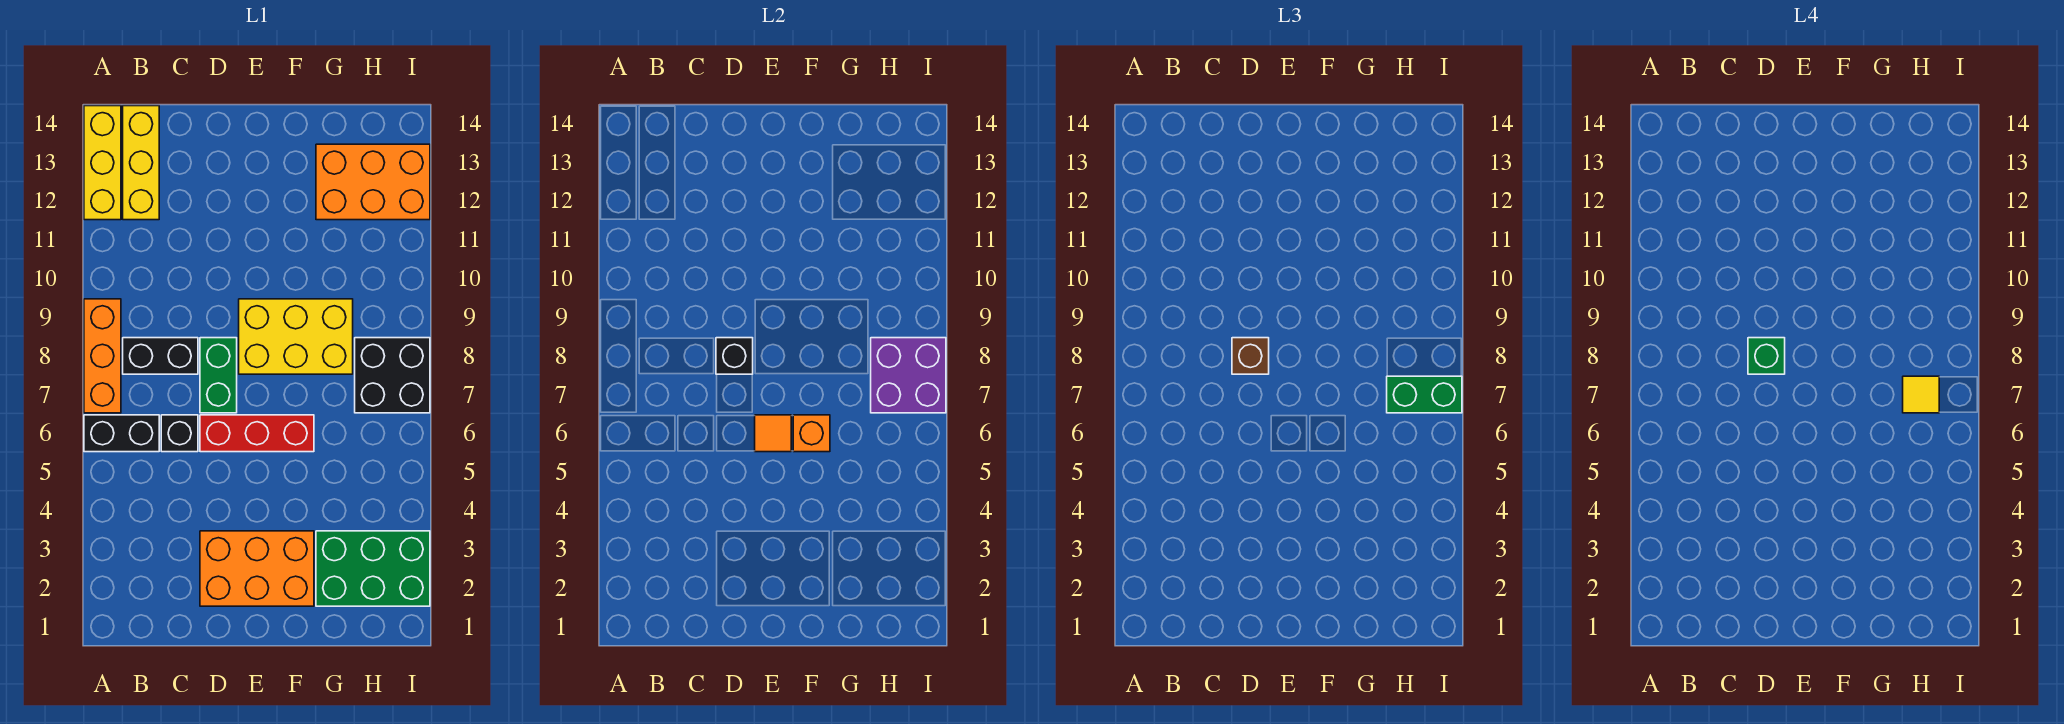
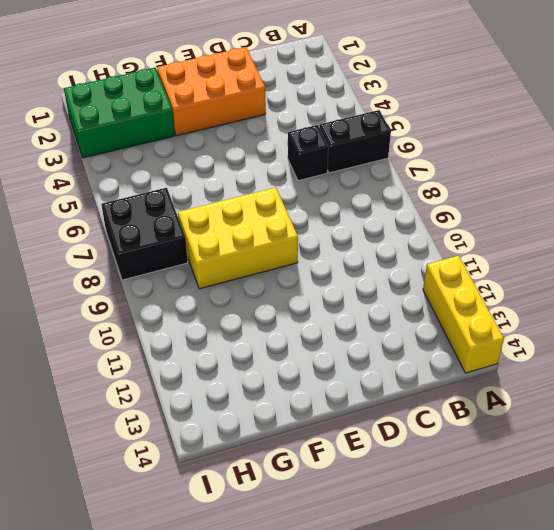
none -> orange brick A7:A9 level 1
none -> black brick B8:C8 level 1
none -> yellow brick B12:B14 level 1

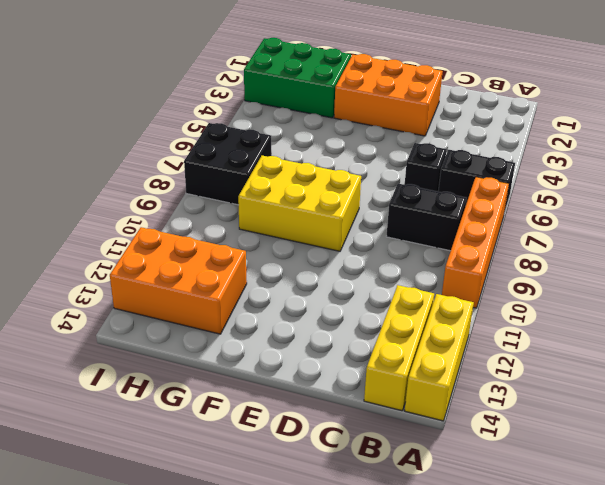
orange brick A7:A10 level 1 -> orange brick A7:A9 level 1
none -> red brick D6:F6 level 1
none -> green brick D7:D8 level 1
none -> black brick D8 level 2

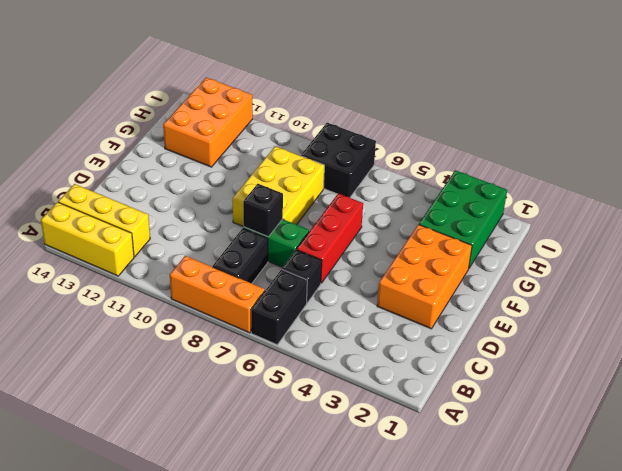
none -> orange tile E6 level 2
none -> orange brick F6 level 2
none -> purple brick H7:I8 level 2

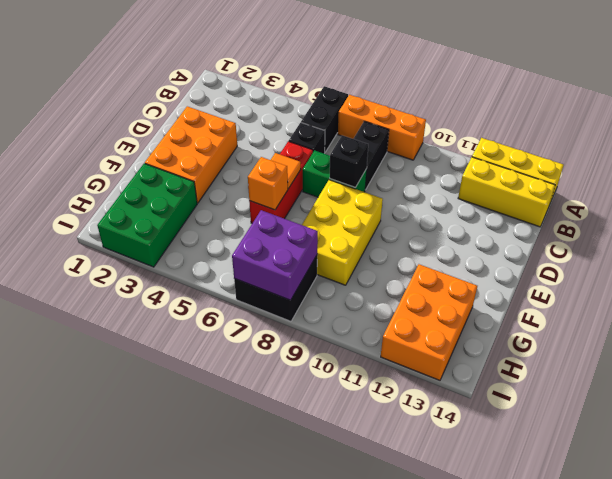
none -> brown brick D8 level 3
none -> green brick H7:I7 level 3
none -> green brick D8 level 4

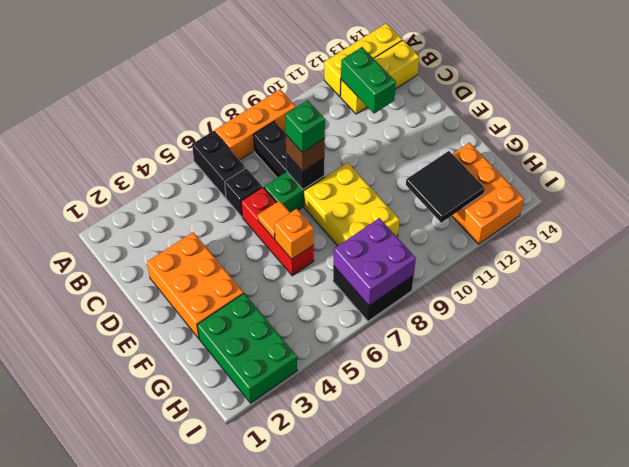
green brick B12:C12 level 2 -> green brick H7:I7 level 3
black tile G11:H12 level 2 -> none
none -> yellow tile H7 level 4

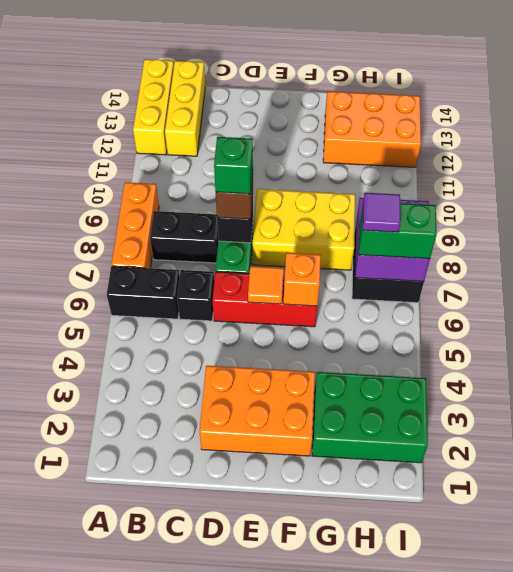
purple tile H7 level 4 -> yellow tile H7 level 4

